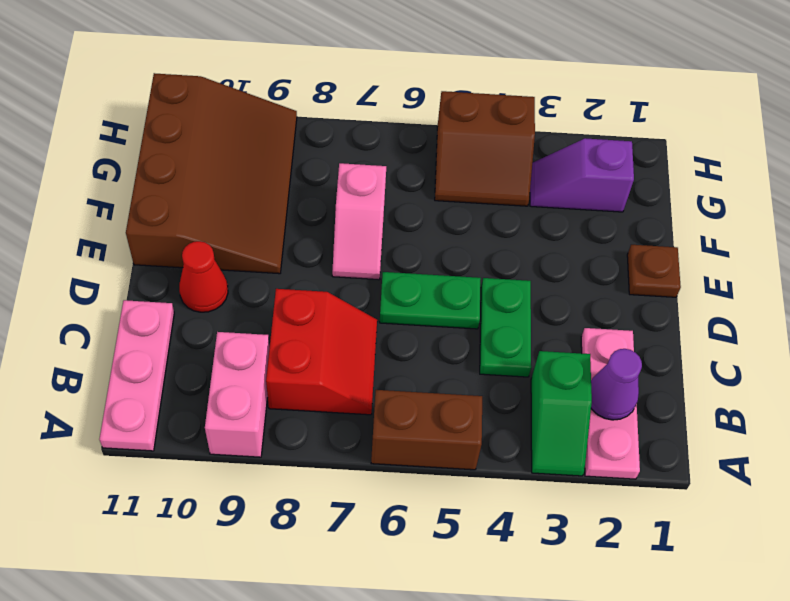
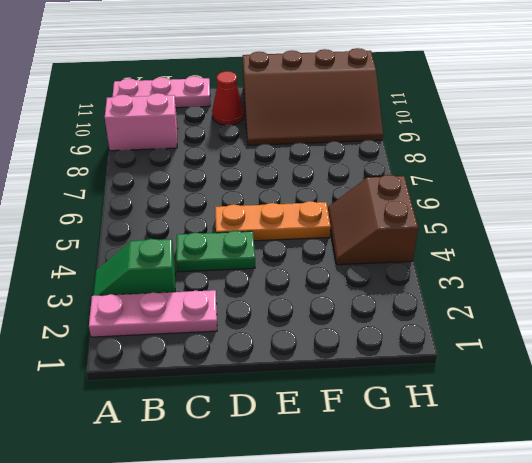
orange plate D5:F5 level 1 -> green plate D5:D6 level 1
none -> brown brick A5:A6 level 1
none -> red slope B7:C8 level 1 top 8
none -> brown plate E1 level 1

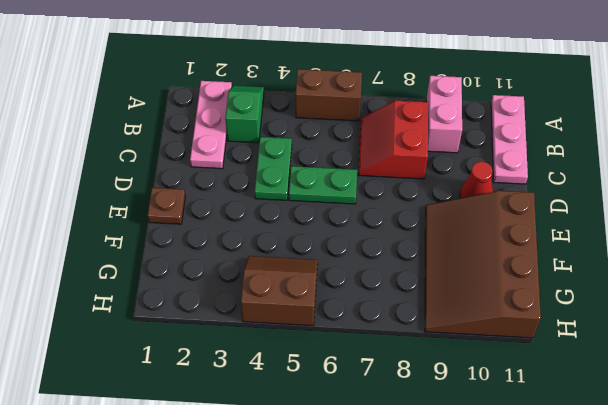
none -> pink slope E7:F7 level 1 top F
none -> purple slope G2:G3 level 1 top 2
none -> purple cone B2 level 2

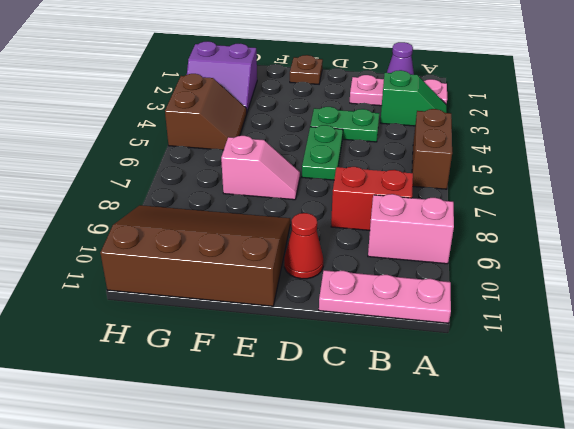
purple slope G2:H3 level 1 top 2 -> purple slope G2:G3 level 1 top 2

